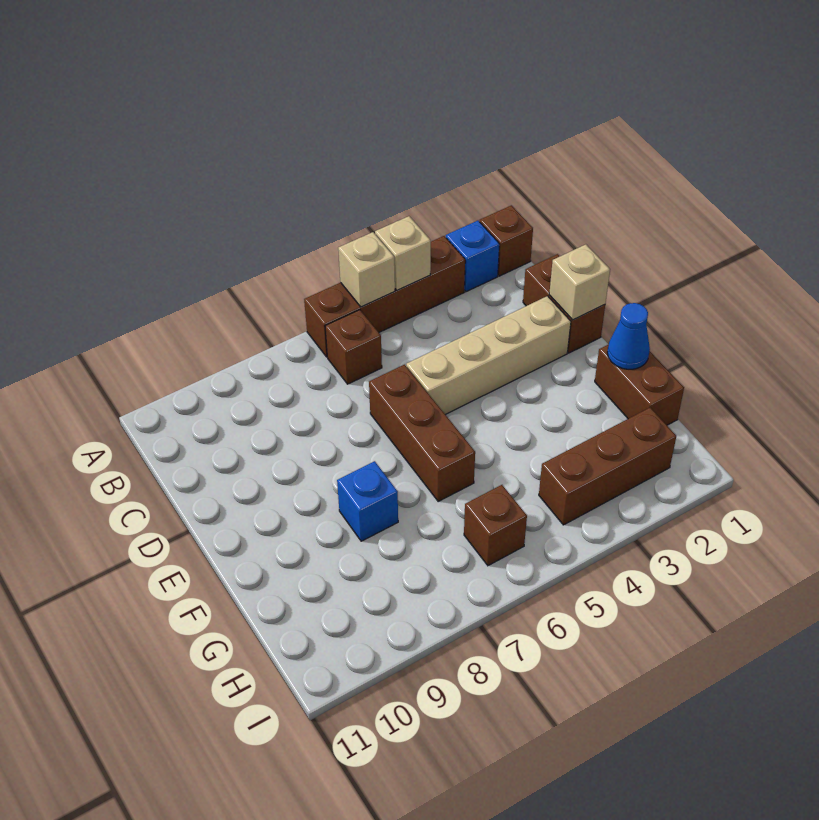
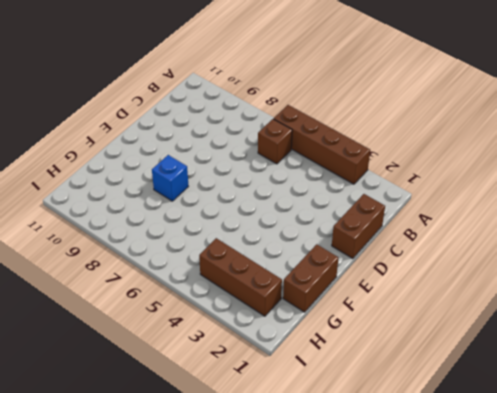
none -> brown brick A1 level 1
none -> blue brick A2 level 1
none -> tan brick D2:D5 level 1

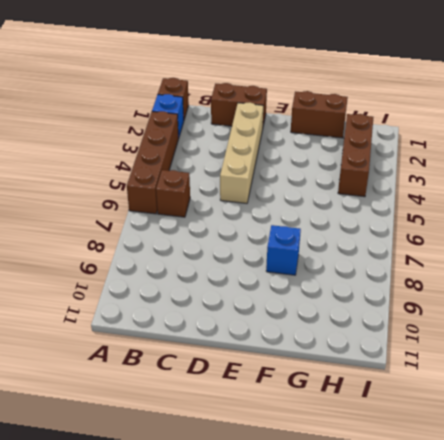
none -> brown brick D6:F6 level 1
none -> brown brick H6 level 1
none -> tan brick A4 level 2

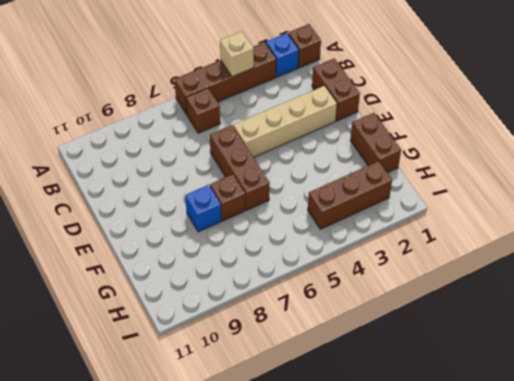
brown brick F7 level 1 -> brown brick H6 level 1
none -> tan brick A5 level 2
none -> tan brick D1 level 2
none -> blue cone F1 level 2

